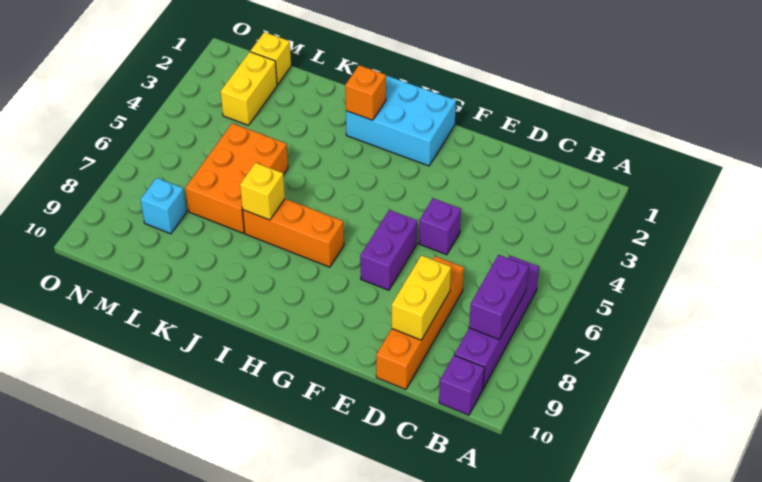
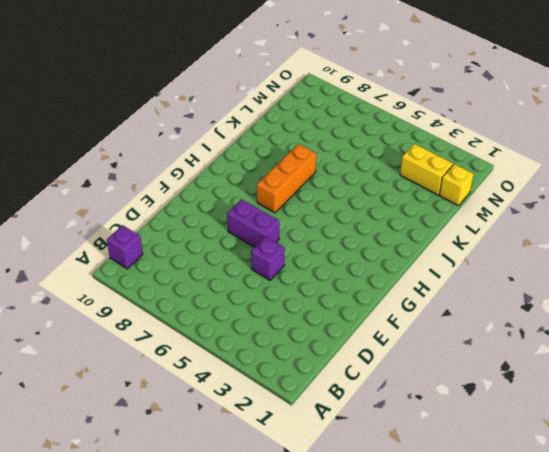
none -> purple brick B6:B9 level 1
none -> orange brick D7:D10 level 1
none -> cyan brick G1:I2 level 1

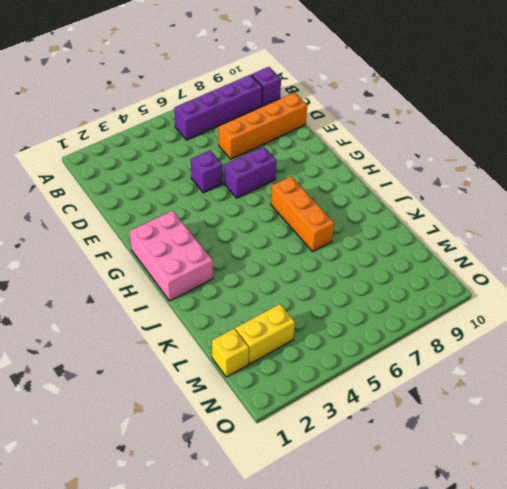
pink brick G1:I2 level 1 -> cyan brick G1:I2 level 1
none -> orange brick K5:L7 level 1
none -> cyan brick M8 level 1
none -> purple brick B7:B8 level 2

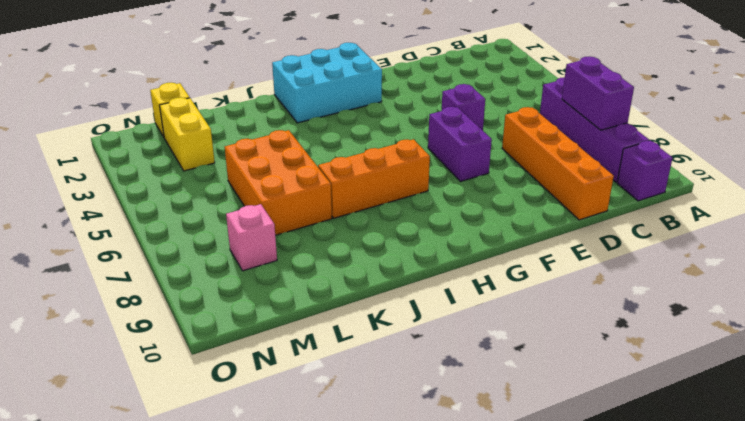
pink brick M8 level 1 -> cyan brick M8 level 1
none -> yellow brick D8:D9 level 2
none -> orange brick I2 level 2
none -> yellow brick J7 level 2

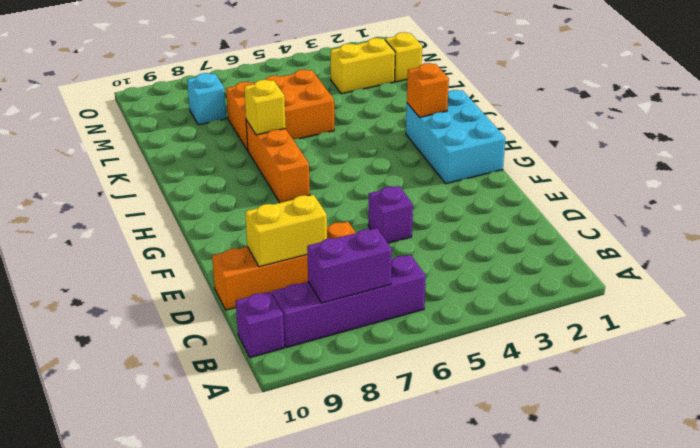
none -> purple brick F6:F7 level 1

